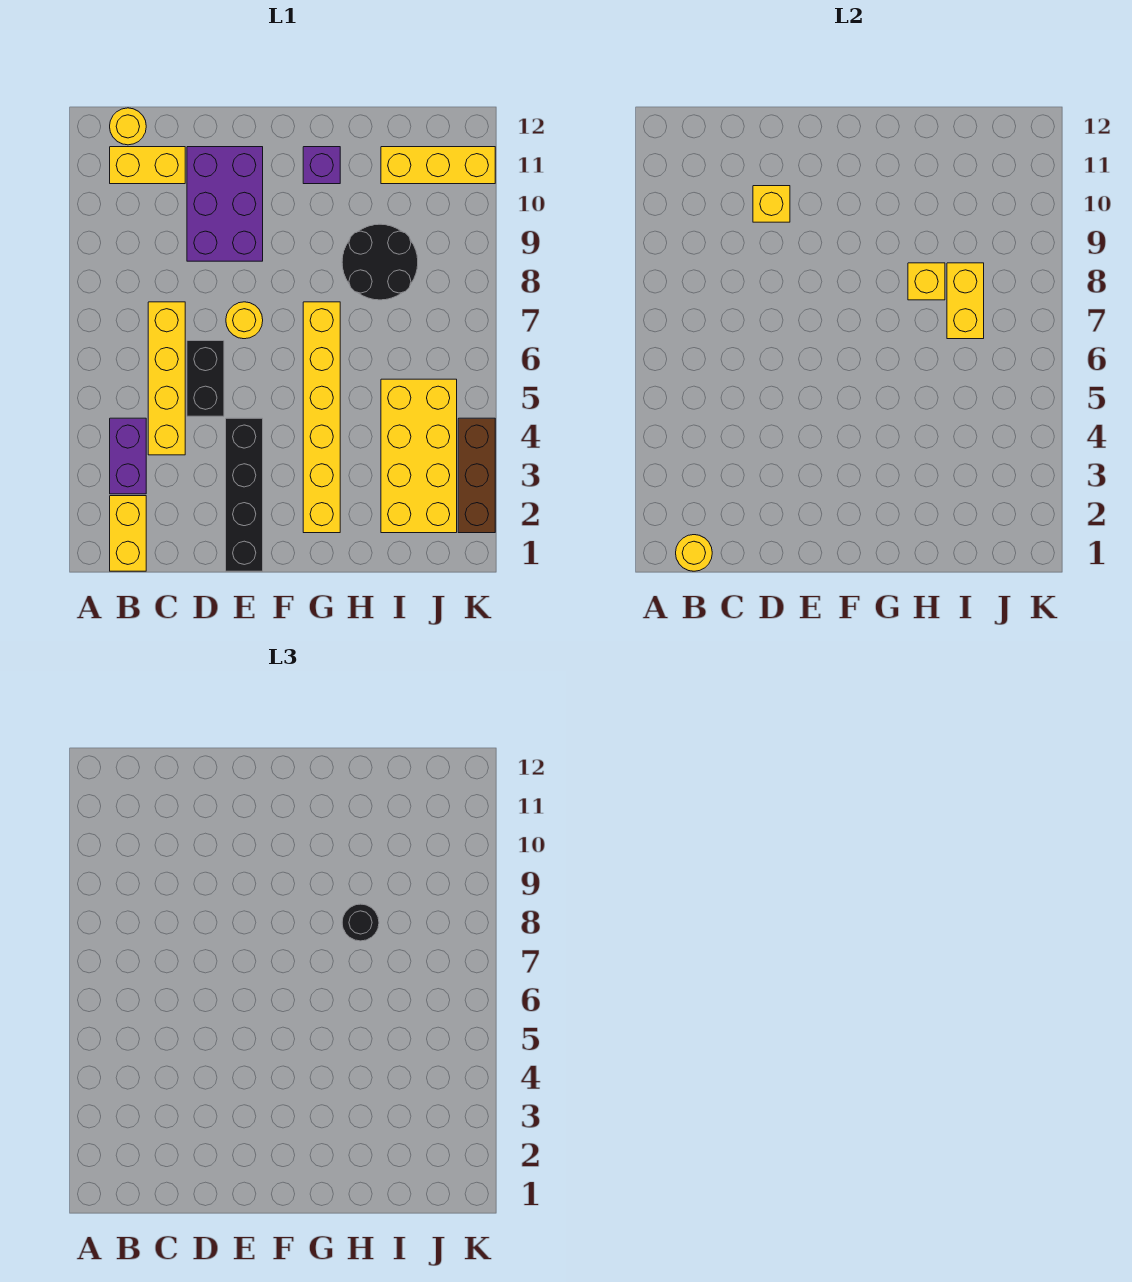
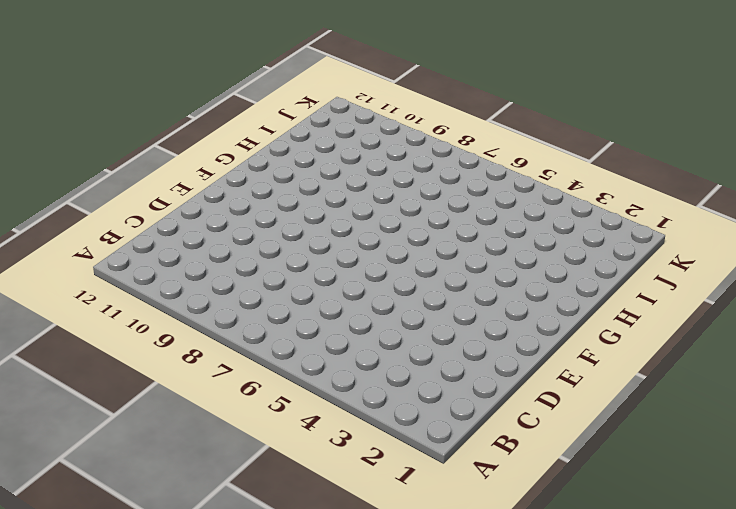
none -> yellow brick B1:B2 level 1
none -> purple brick B3:B4 level 1
none -> yellow brick B11:C11 level 1

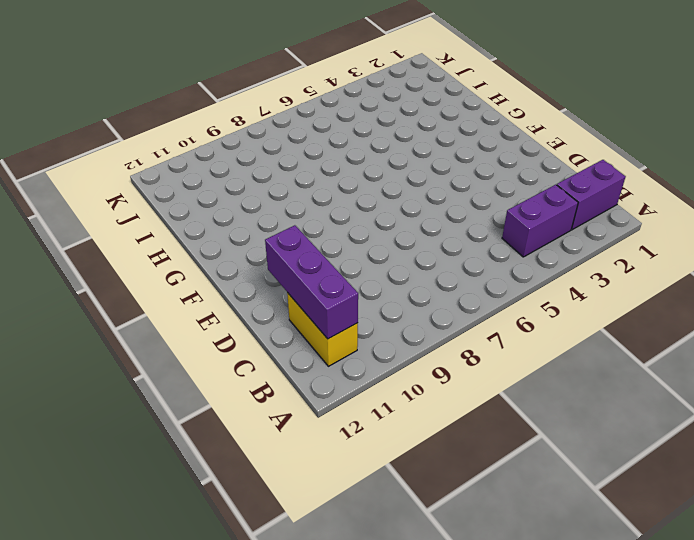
purple brick B1:B2 level 1 -> yellow brick B1:B2 level 1
purple brick B11:D11 level 2 -> none
none -> yellow round brick B12 level 1
none -> yellow brick C4:C7 level 1
none -> black brick D5:D6 level 1

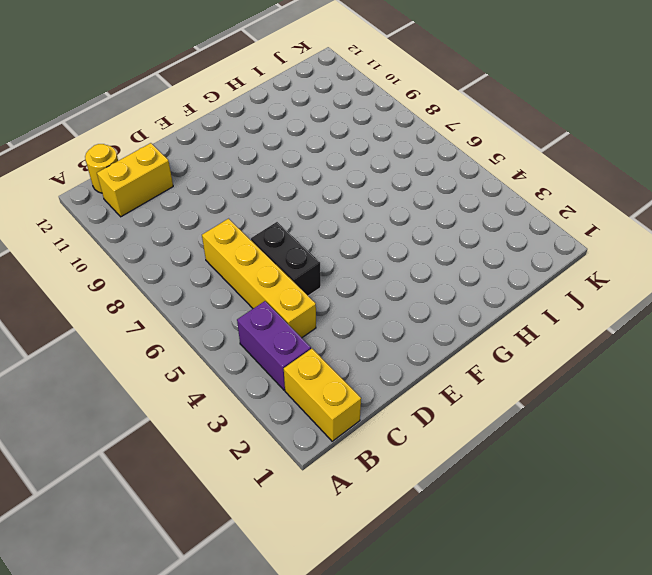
none -> purple brick D9:E11 level 1
none -> black brick E1:E4 level 1
none -> yellow round brick E7 level 1

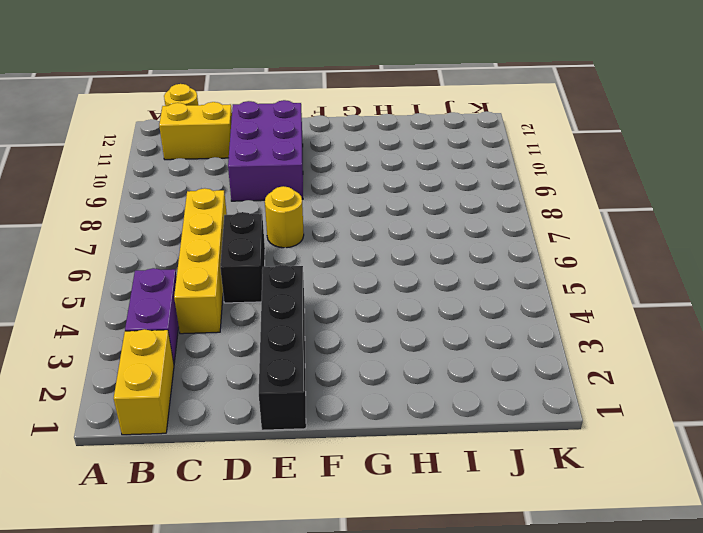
none -> yellow brick G2:G7 level 1
none -> purple brick G11 level 1
none -> black round brick H8:I9 level 1

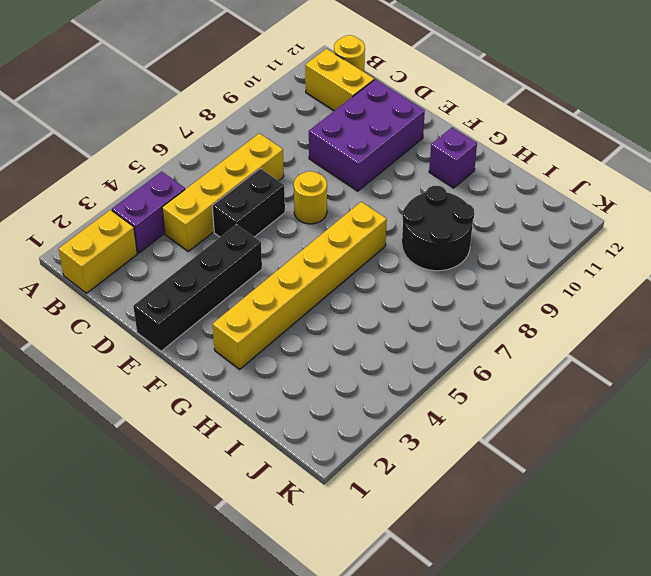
none -> yellow brick I2:J5 level 1
none -> yellow brick I11:K11 level 1
none -> brown brick K2:K4 level 1

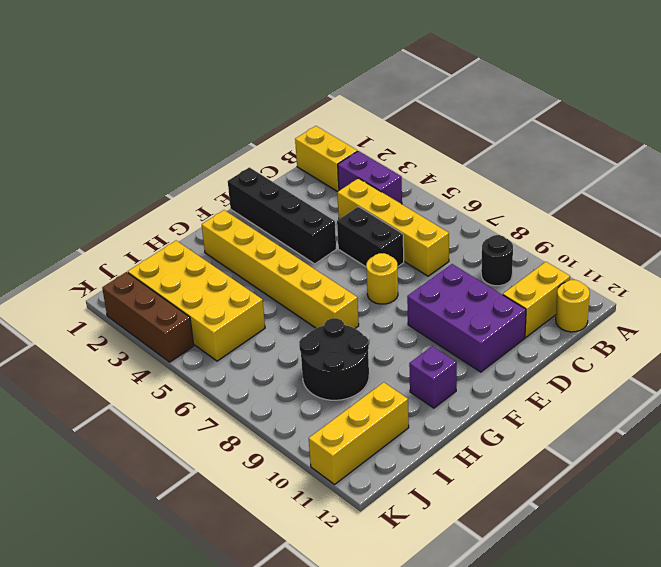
black round brick B9 level 1 -> black round brick H8 level 3
none -> yellow round brick B1 level 2
none -> yellow brick D10 level 2
none -> yellow brick H8 level 2

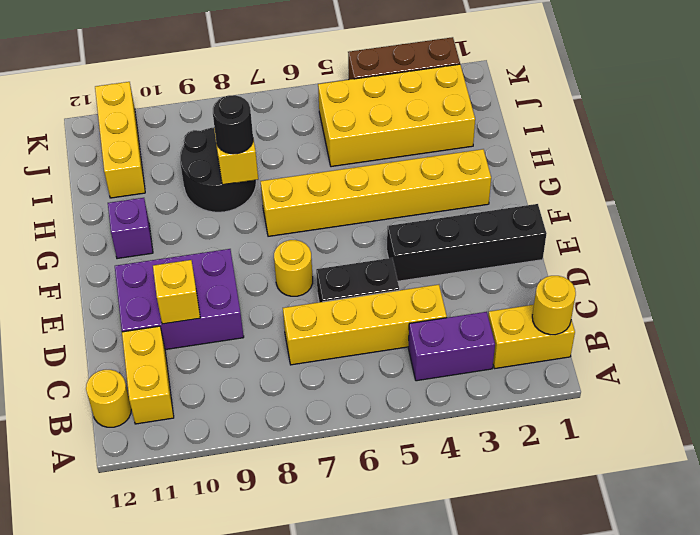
none -> yellow brick I7:I8 level 2

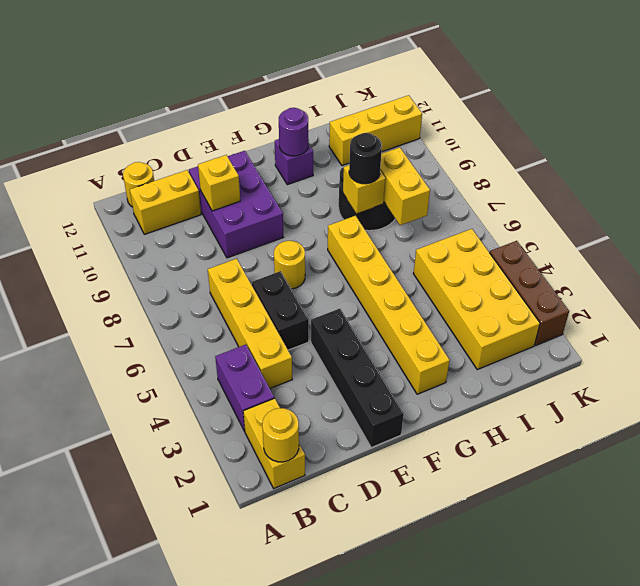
purple round brick G11 level 2 -> none

